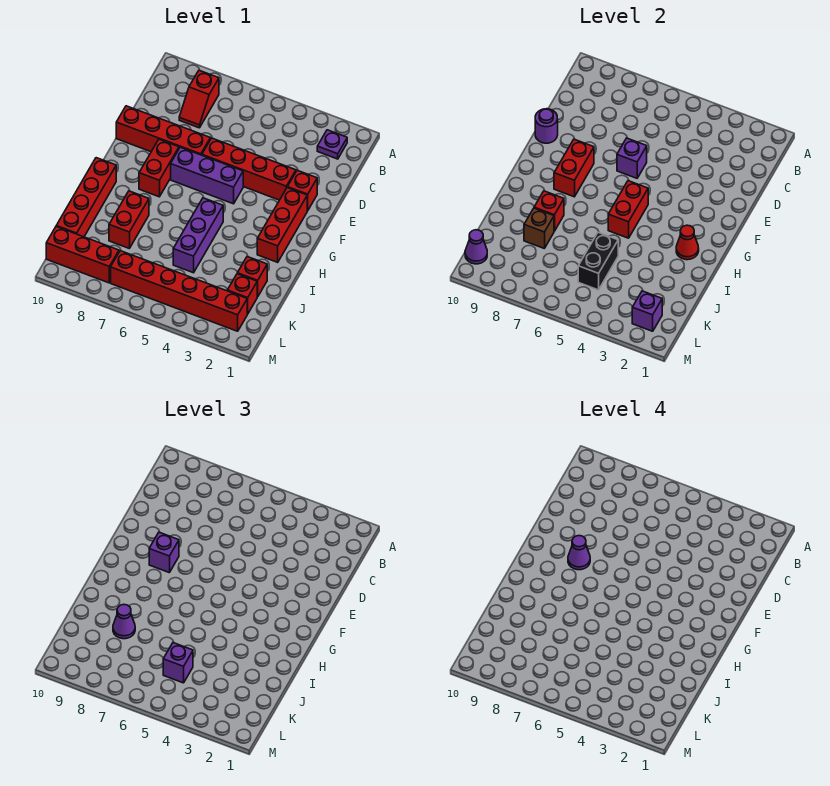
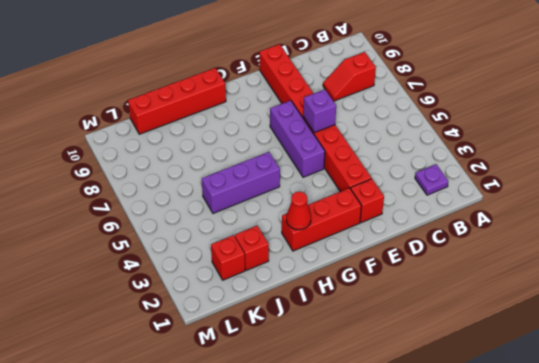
none -> red brick F8:G8 level 1
none -> red brick I8:J8 level 1
none -> red brick L2:L7 level 1

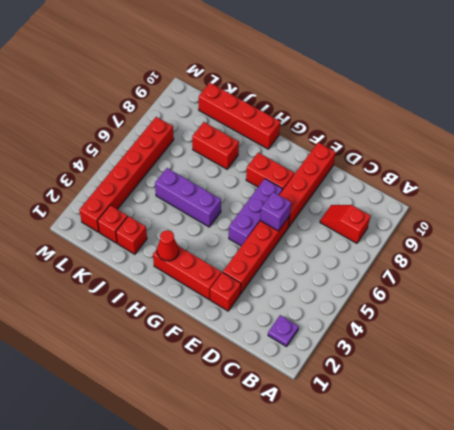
none -> red brick L8:L10 level 1
none -> purple round brick E10 level 2
none -> red brick F8:G8 level 2

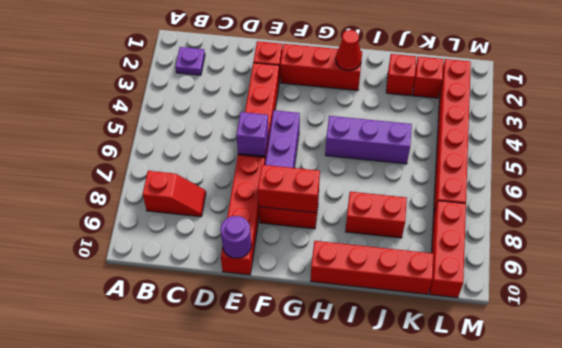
none -> red brick G5:H5 level 2
none -> red brick I8 level 2
none -> black brick J5:K5 level 2

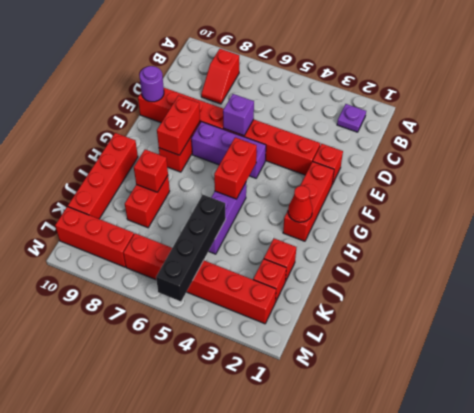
black brick J5:M5 level 2 -> black brick J5:K5 level 2
none -> brown brick J8 level 2
none -> purple brick L2 level 2
none -> purple cone L10 level 2

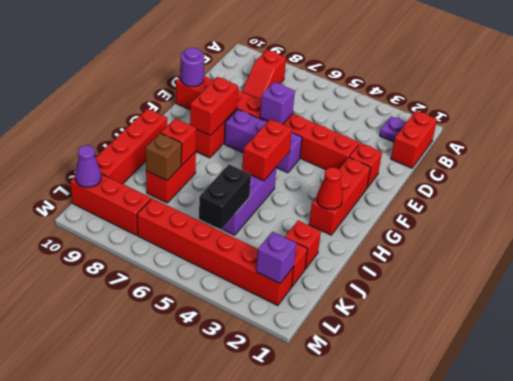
red brick B1:C1 level 1 -> none
none -> purple brick F8 level 3
none -> purple cone J8 level 3
none -> purple brick K5 level 3

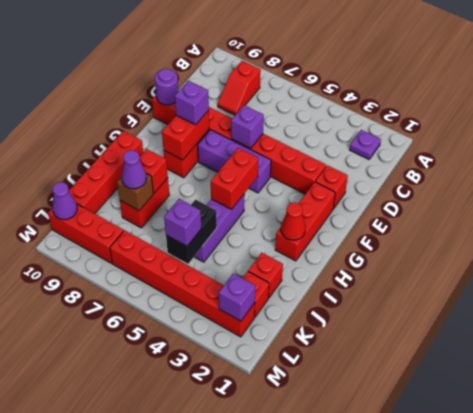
none -> purple cone F8 level 4

